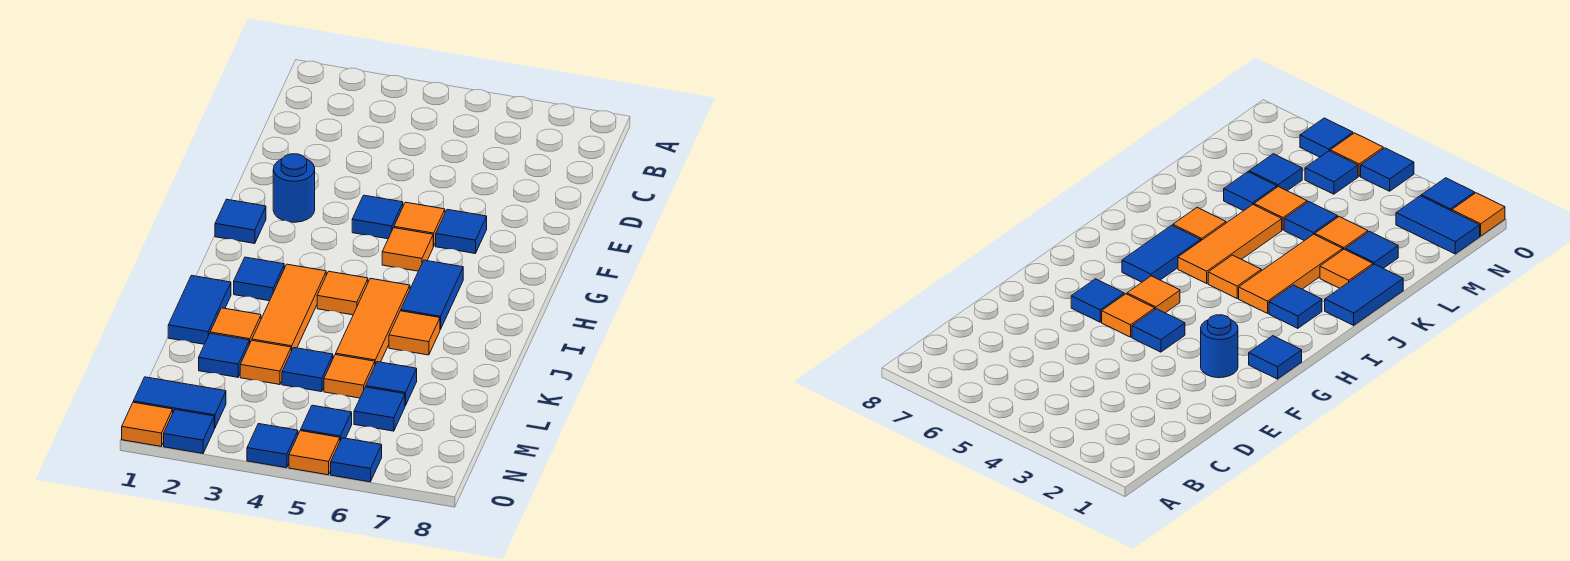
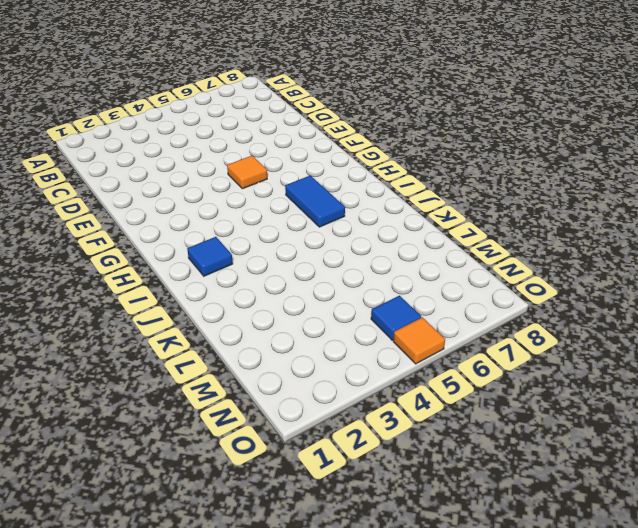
none -> blue round brick F2 level 1
none -> blue tile F4 level 1
none -> blue tile F6 level 1

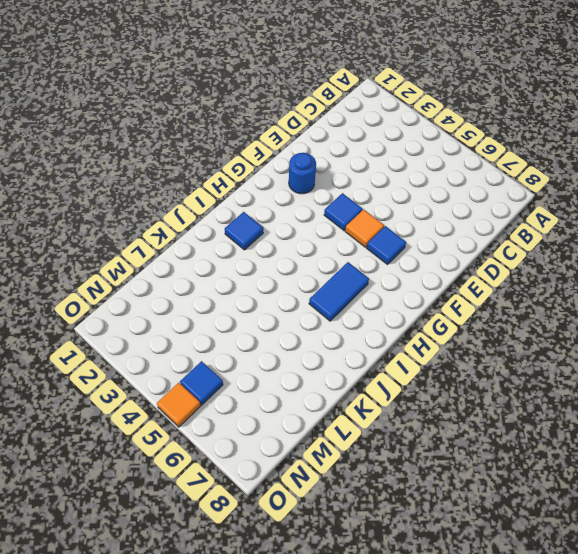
none -> blue tile G1 level 1
none -> orange tile G5 level 1
none -> orange tile I3:K3 level 1

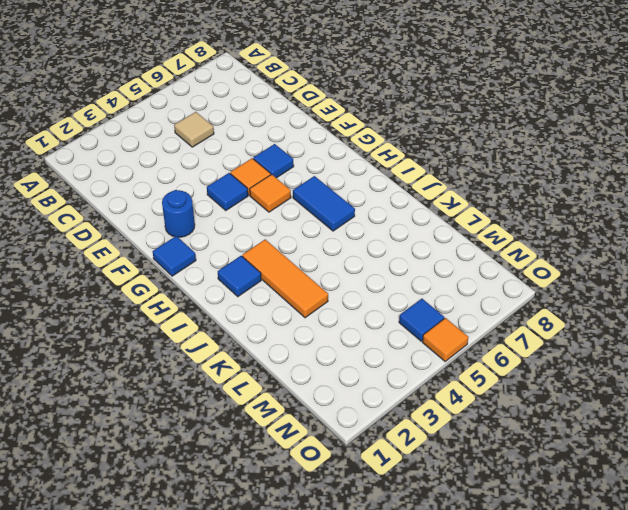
tan tile C5 level 1 -> none
none -> orange tile I4 level 1
none -> orange tile I5:K5 level 1
none -> blue tile J1:K1 level 1

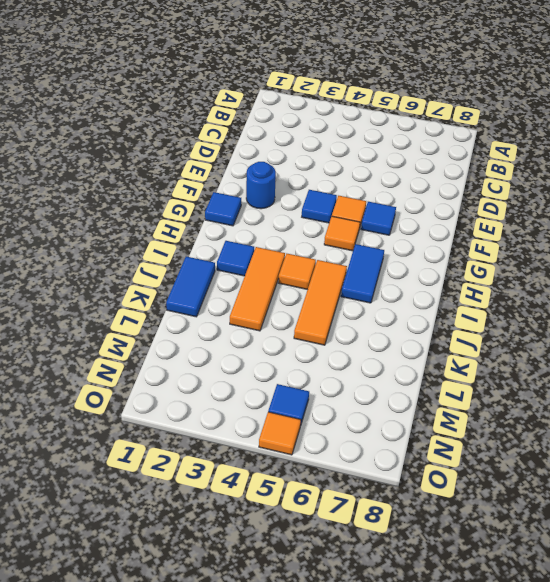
none -> orange tile J6 level 1
none -> orange tile K2 level 1
none -> blue tile L2 level 1

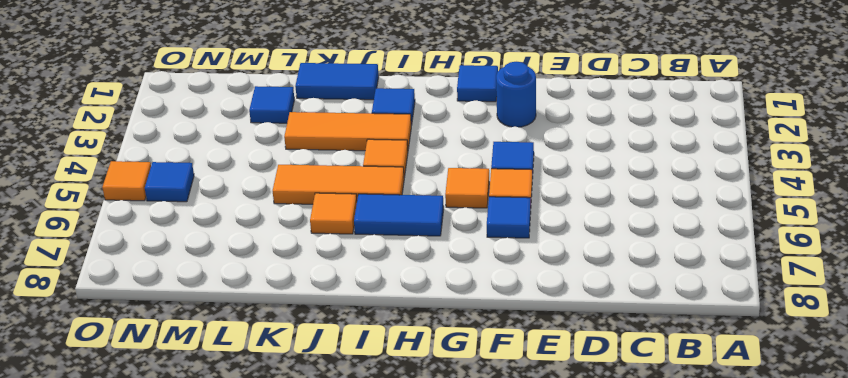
none -> orange tile K2 level 1
none -> orange tile L3 level 1
none -> blue tile L4 level 1

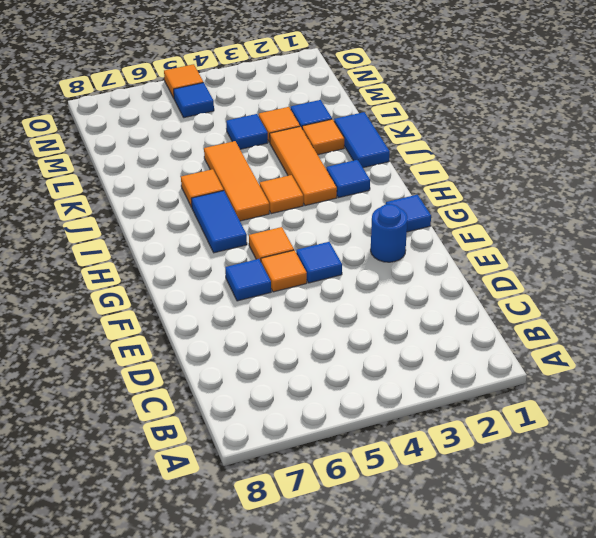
none -> orange tile L5 level 1
none -> blue tile L6 level 1
none -> blue tile M6 level 1

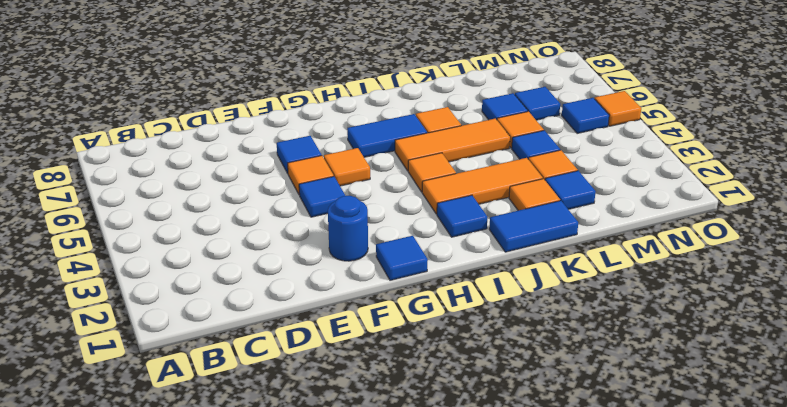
none -> blue tile N1:N2 level 1
none -> orange tile O1 level 1
none -> blue tile O2 level 1

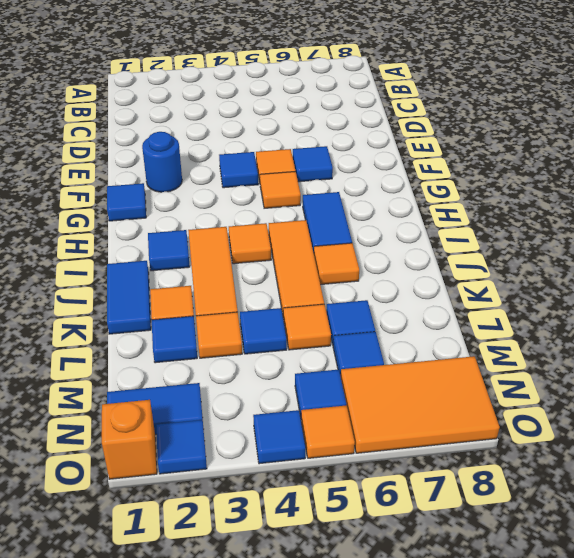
orange tile N6:O8 level 1 -> blue tile O6 level 1
orange brick O1 level 1 -> orange tile O1 level 1

